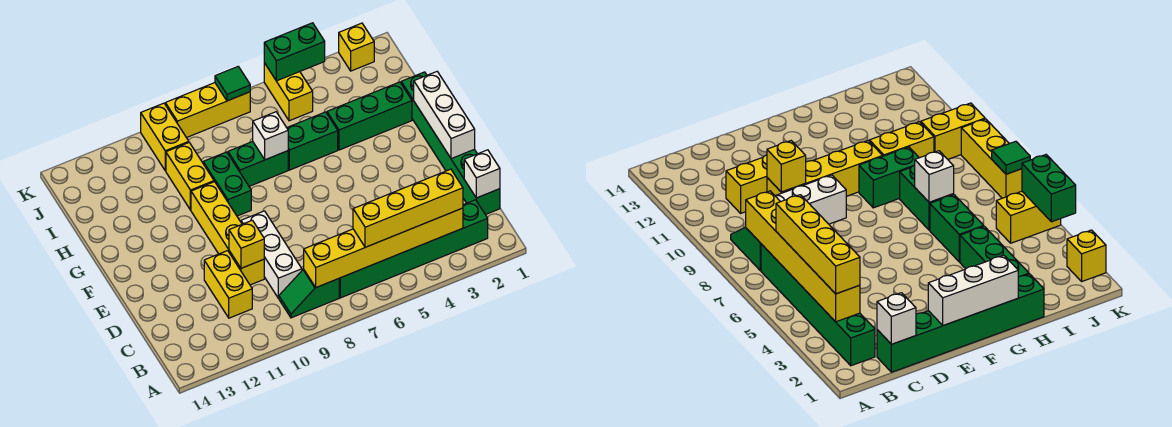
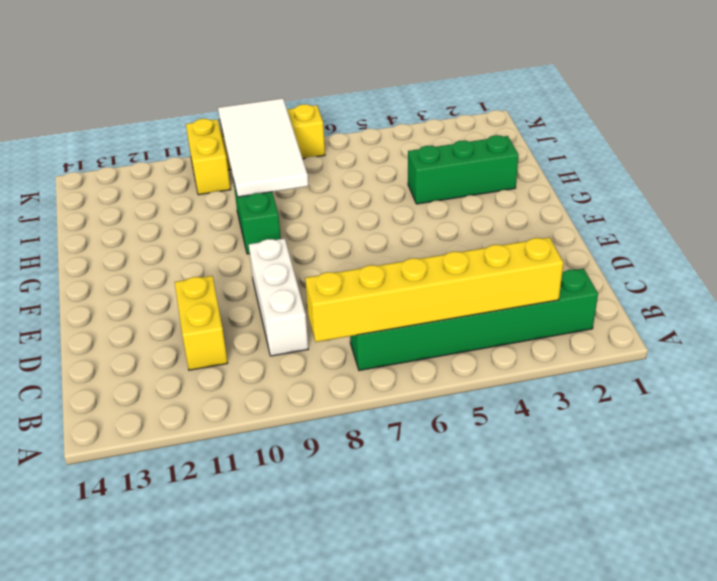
white tile H8:K9 level 2 -> none
none -> green slope B8:B9 level 1 top 8
none -> green brick C1:H1 level 1
none -> yellow brick D10:G10 level 1

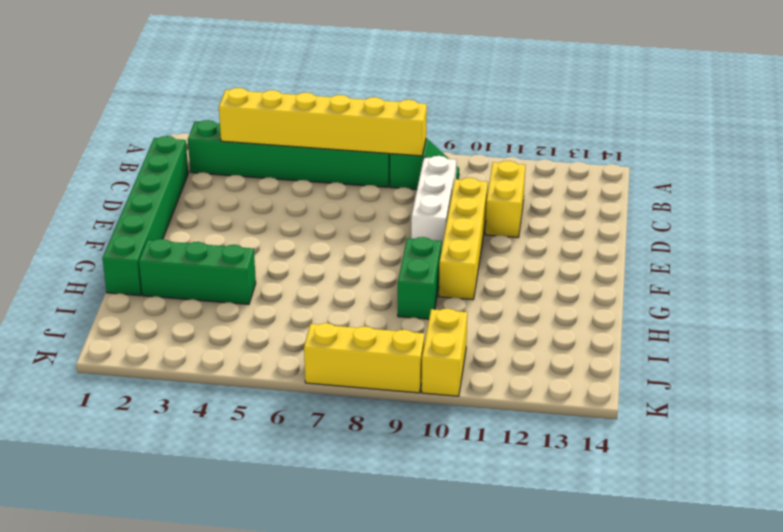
none -> green brick H5:H6 level 1
none -> green brick H7:H8 level 1
none -> yellow brick H10:I10 level 1

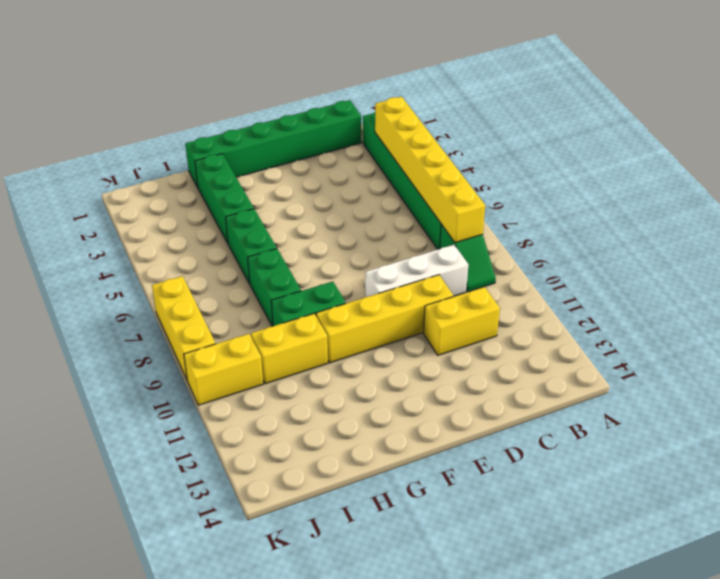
none -> yellow brick J5:K5 level 1
none -> yellow brick K2 level 1
none -> white brick C1 level 2

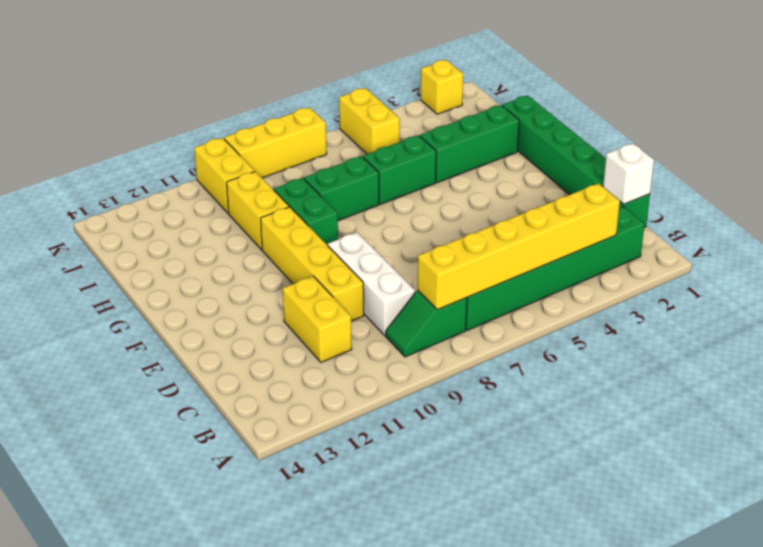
none -> yellow brick D10 level 2
none -> white brick E1:G1 level 2
none -> white brick H7 level 2

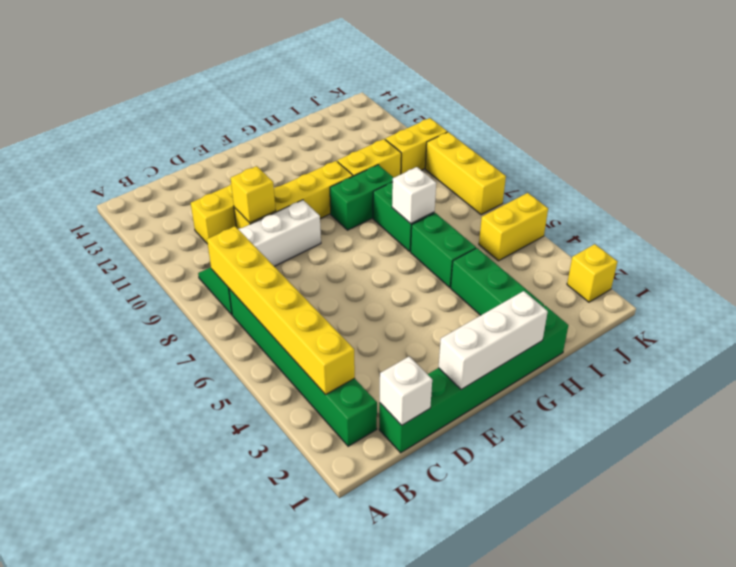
none -> green brick K4:K5 level 2
none -> green tile K7 level 2
none -> yellow brick B3:B6 level 3

